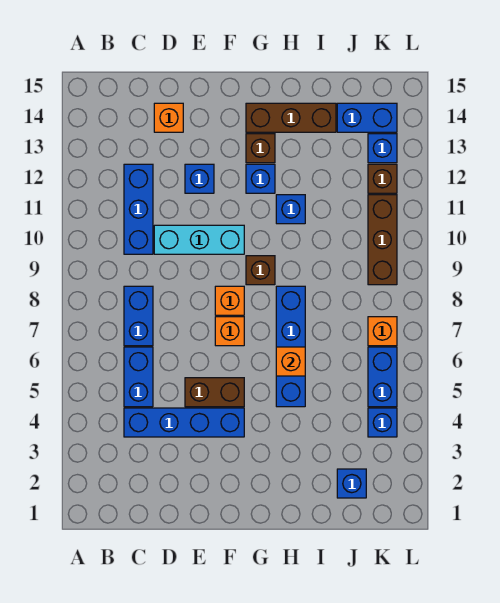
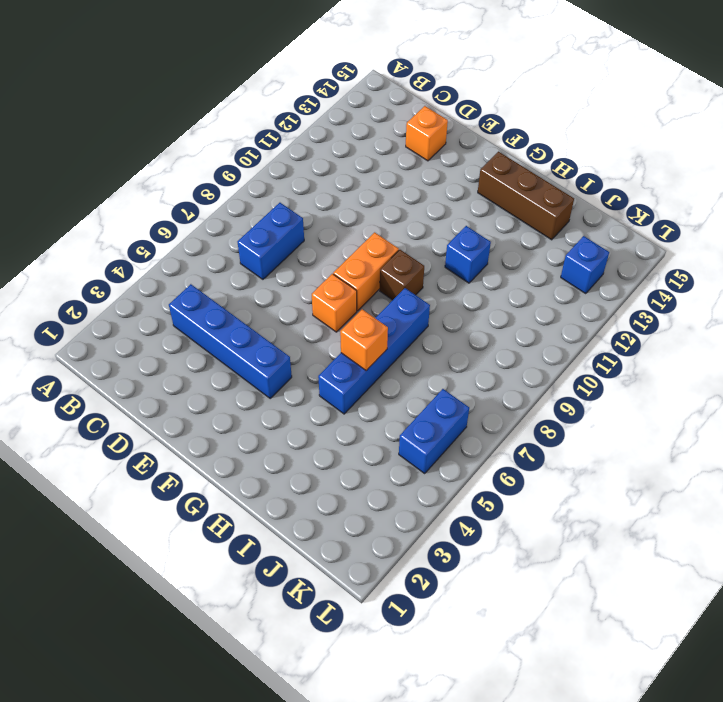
orange brick F8:F9 level 1 -> orange brick F8 level 1
none -> blue brick C5:C6 level 1
none -> blue brick C10:C12 level 1
none -> cyan brick D10:F10 level 1

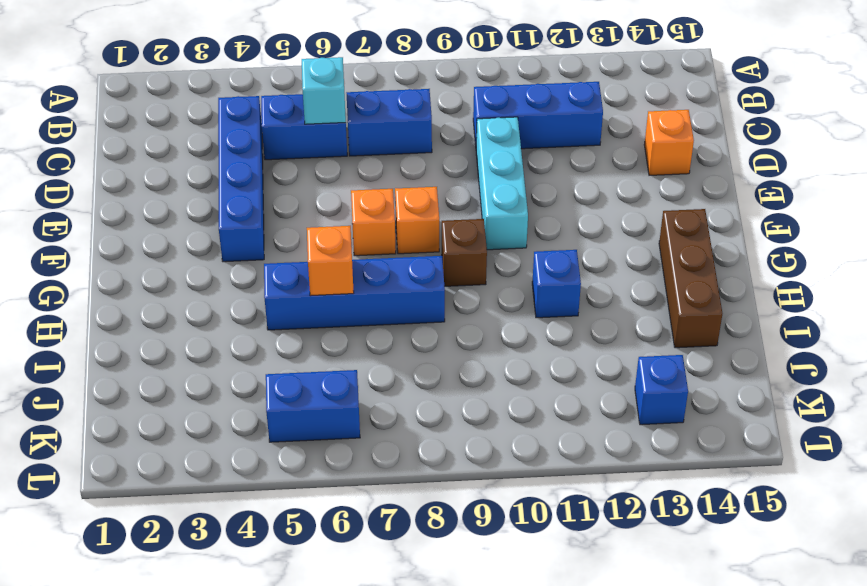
cyan brick C6 level 2 -> none
none -> brown brick E5:F5 level 1
none -> blue brick E12 level 1
none -> blue brick G12 level 1

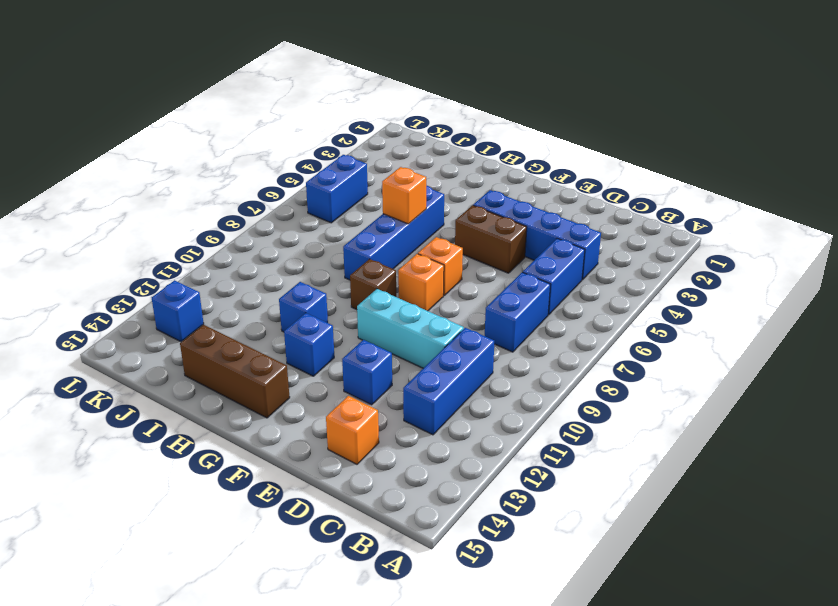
none -> brown brick G13 level 1
none -> blue brick J2 level 1
none -> blue brick J14:K14 level 1

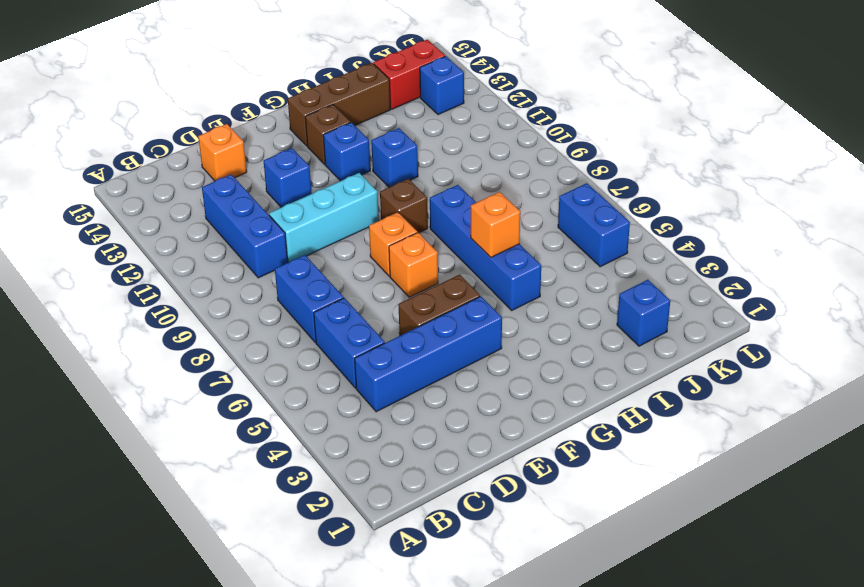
red brick J14:K14 level 1 -> blue brick J14:K14 level 1
none -> blue brick K4 level 1
none -> orange brick K7 level 1
none -> brown brick K9:K11 level 1

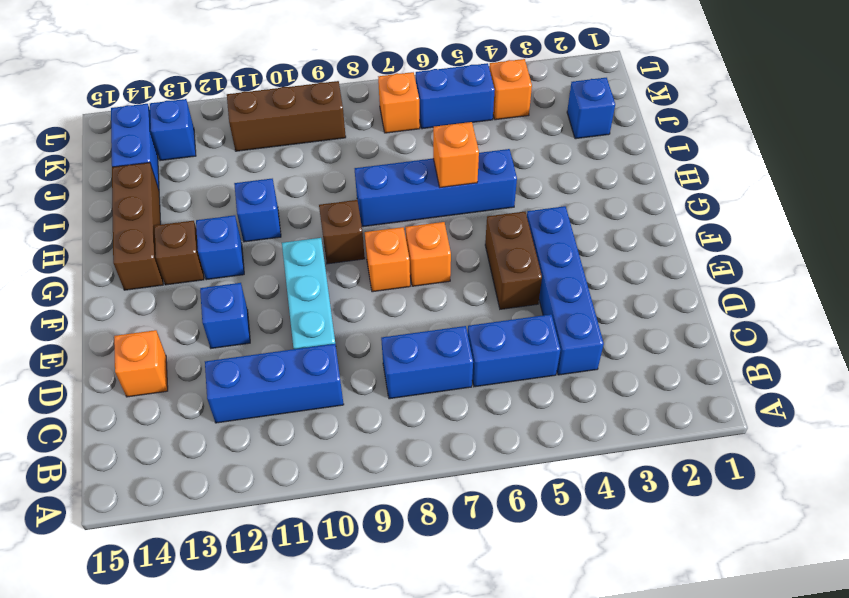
orange brick K4 level 1 -> blue brick K4 level 1
none -> brown brick K12 level 1

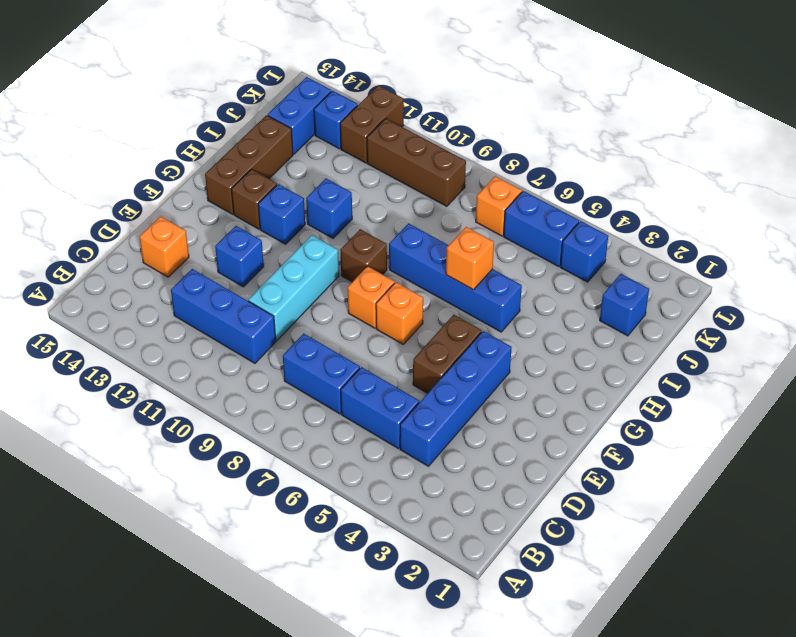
brown brick K12:L12 level 1 -> brown brick K12 level 1

